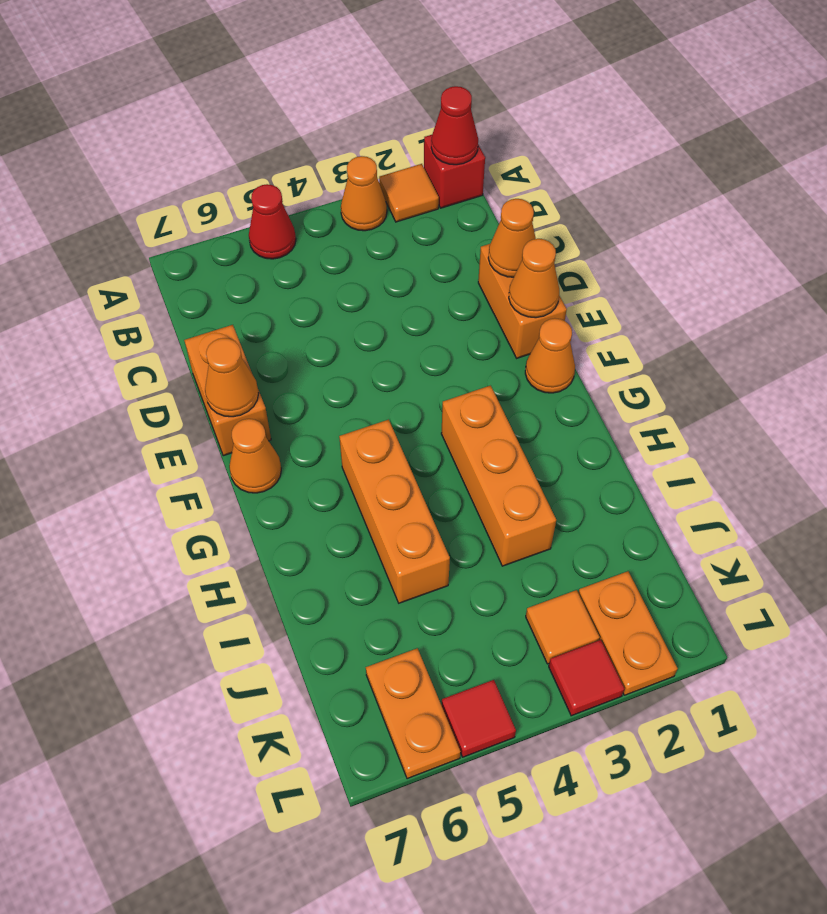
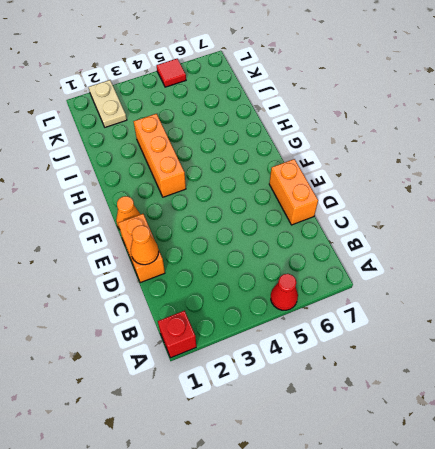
tan plate K2:L2 level 1 -> orange plate K2:L2 level 1
none -> orange tile A2 level 1
none -> orange cone A3 level 1
none -> orange cone F7 level 1

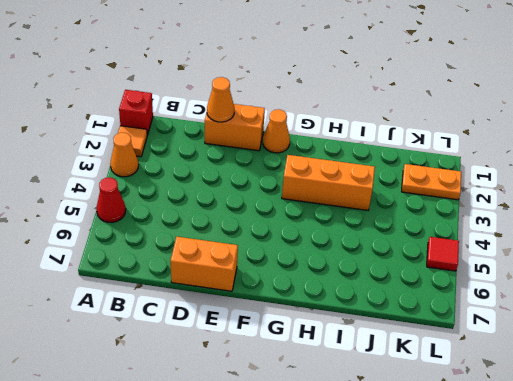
none -> orange cone F7 level 1
none -> orange brick G5:I5 level 1
none -> orange tile K3 level 1

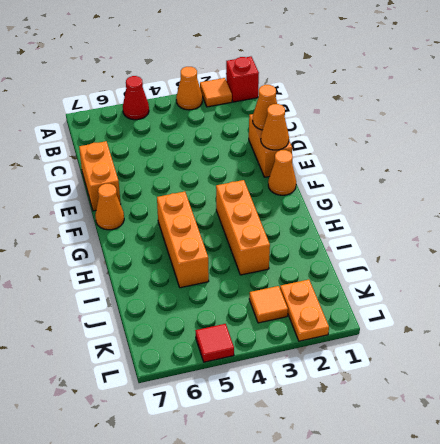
none -> orange plate K6:L6 level 1
none -> red tile L3 level 1
none -> red cone A1 level 2

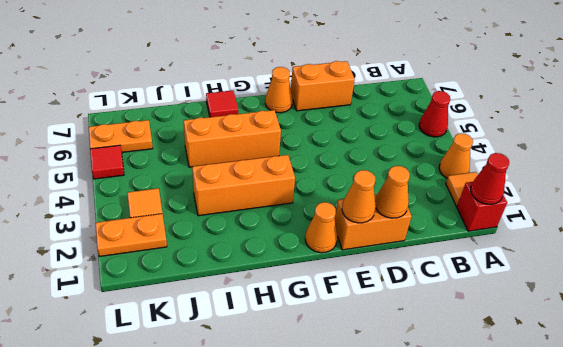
red tile H7 level 1 -> red tile L3 level 1
none -> orange cone E7 level 2

